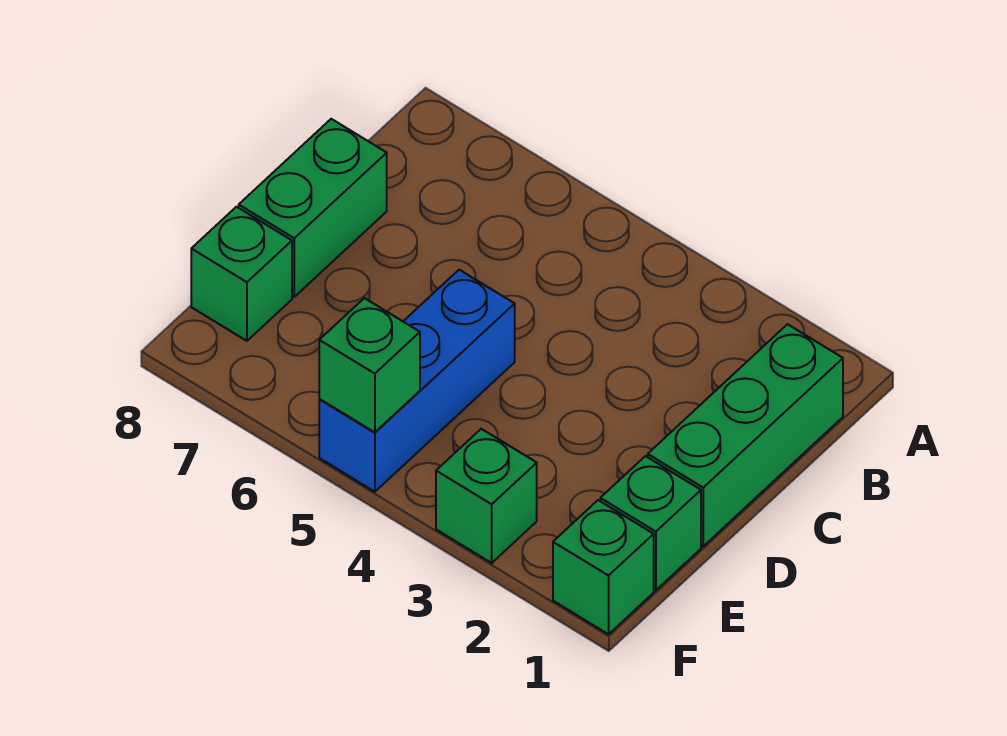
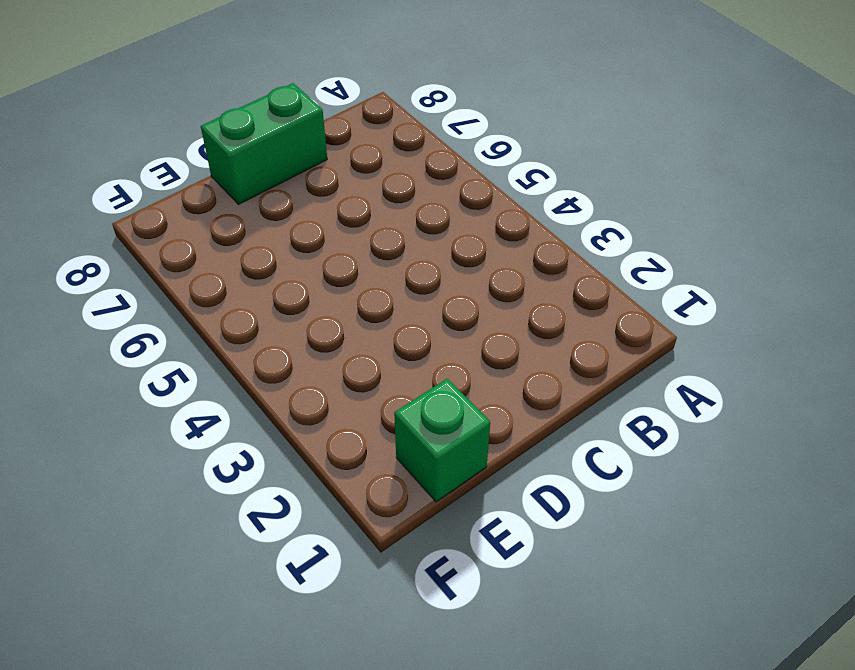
none -> green brick B1:D1 level 1
none -> blue brick D5:F5 level 1

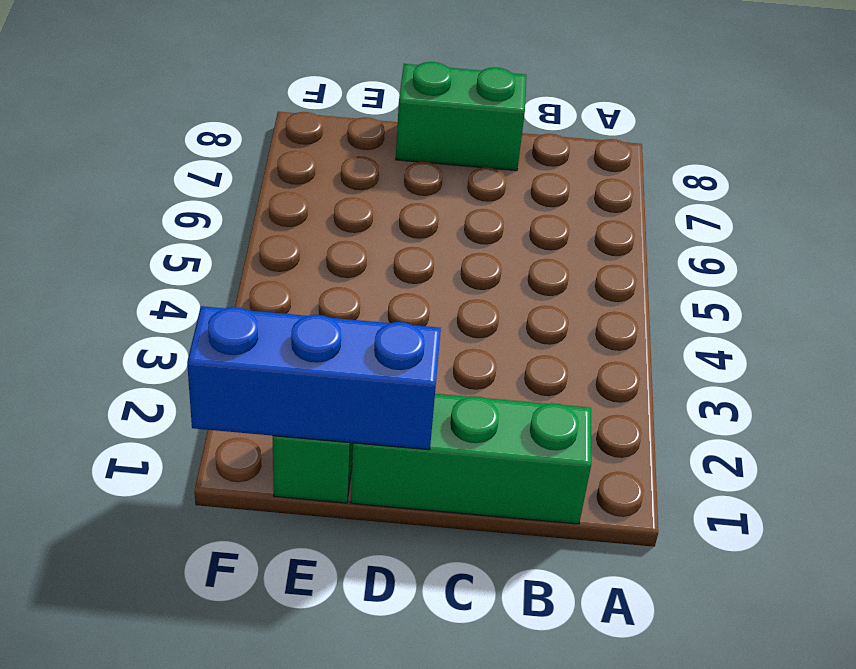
blue brick D1:F1 level 2 -> blue brick D5:F5 level 1
none -> green brick E8 level 1
none -> green brick F1 level 1

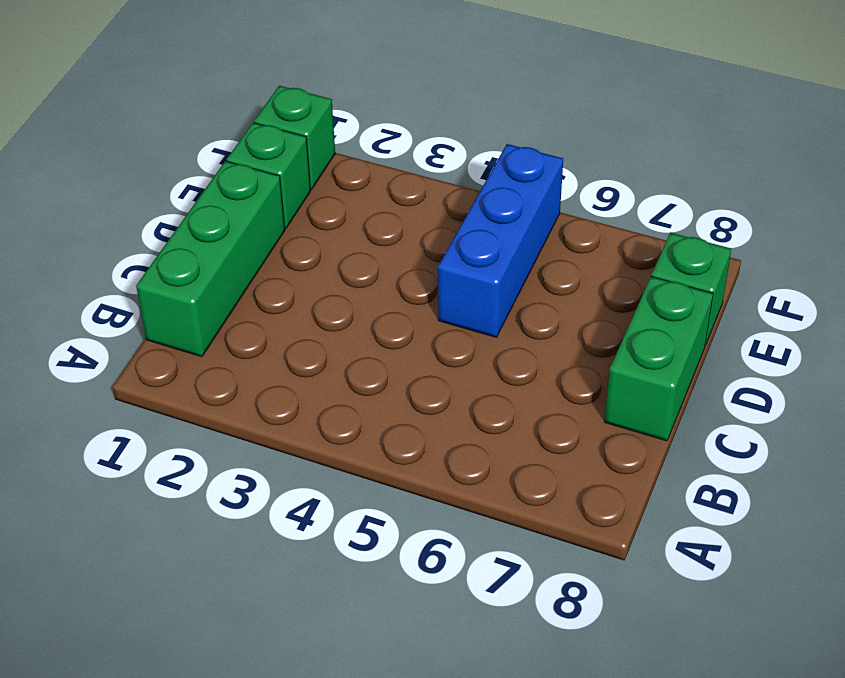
none -> green brick F3 level 1
none -> green brick F5 level 2

